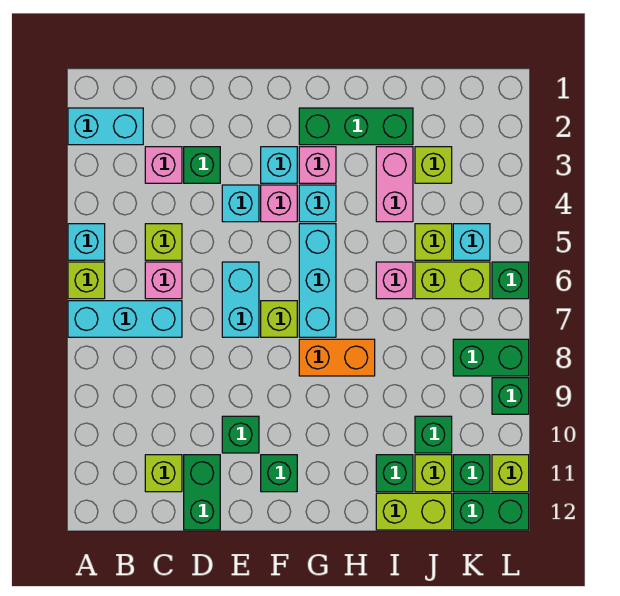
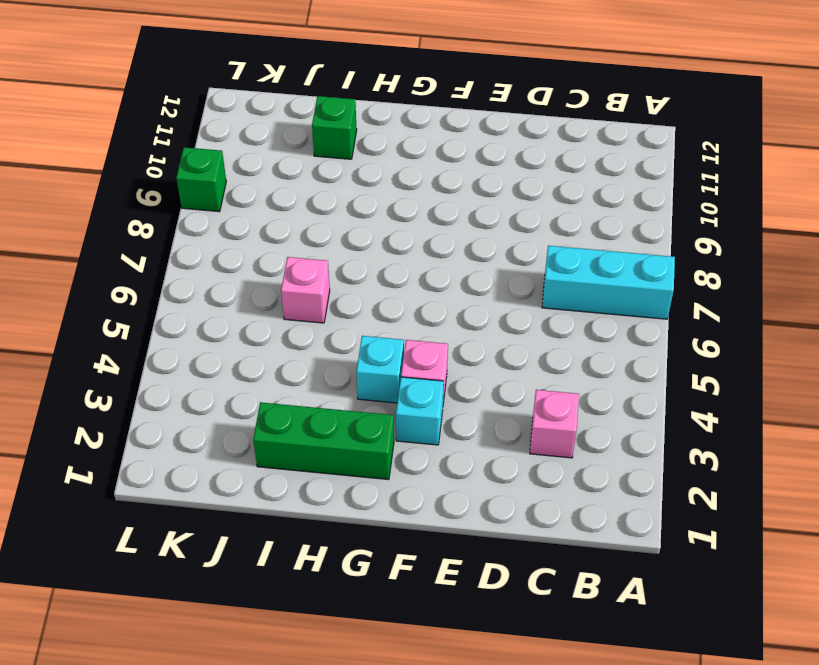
none -> cyan brick A2:B2 level 1
none -> cyan brick A5 level 1
none -> lime brick A6 level 1
none -> lime brick C5 level 1

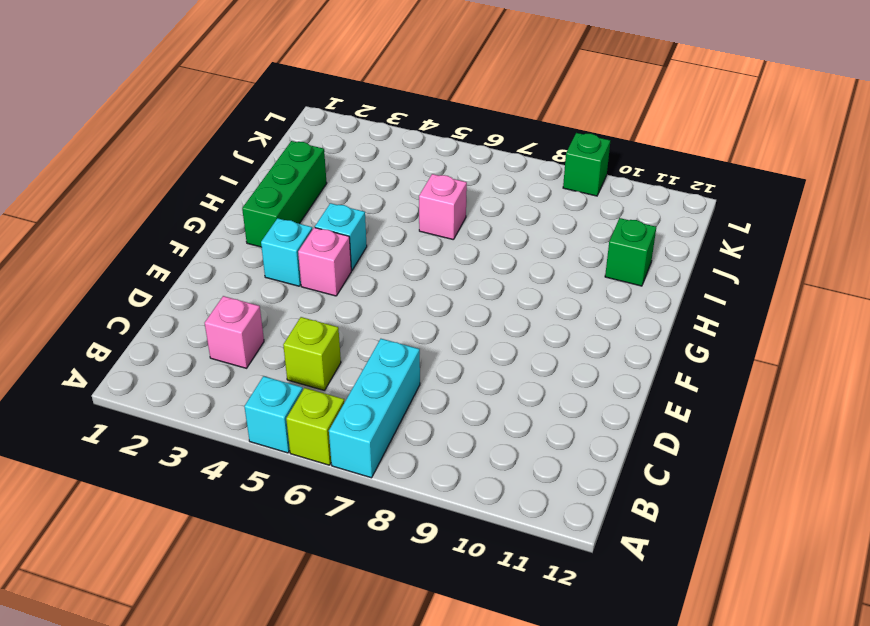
none -> cyan brick A2:B2 level 1
none -> pink brick C6 level 1
none -> lime brick C11 level 1
none -> green brick D3 level 1

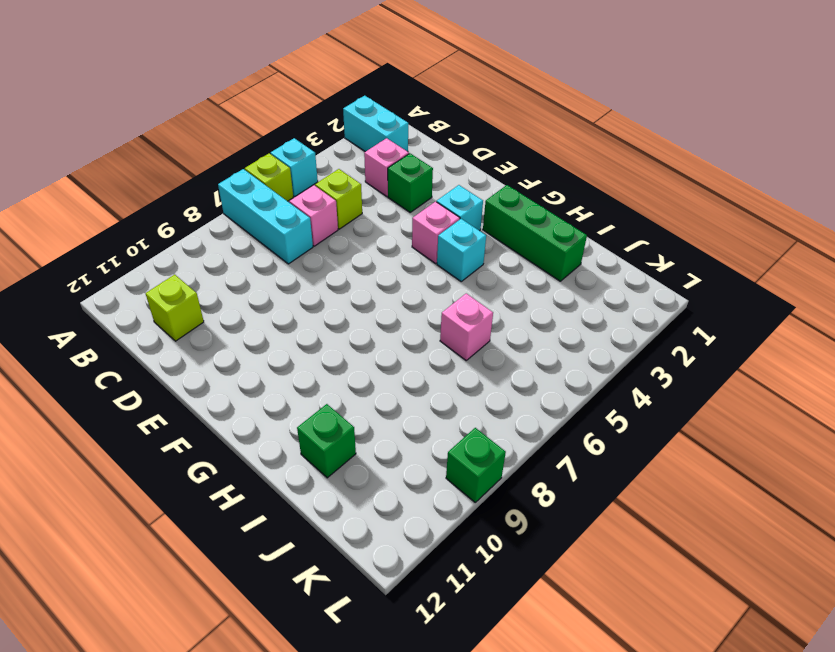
none -> green brick D11:D12 level 1
none -> cyan brick E4 level 1
none -> cyan brick E6:E7 level 1
none -> green brick E10 level 1

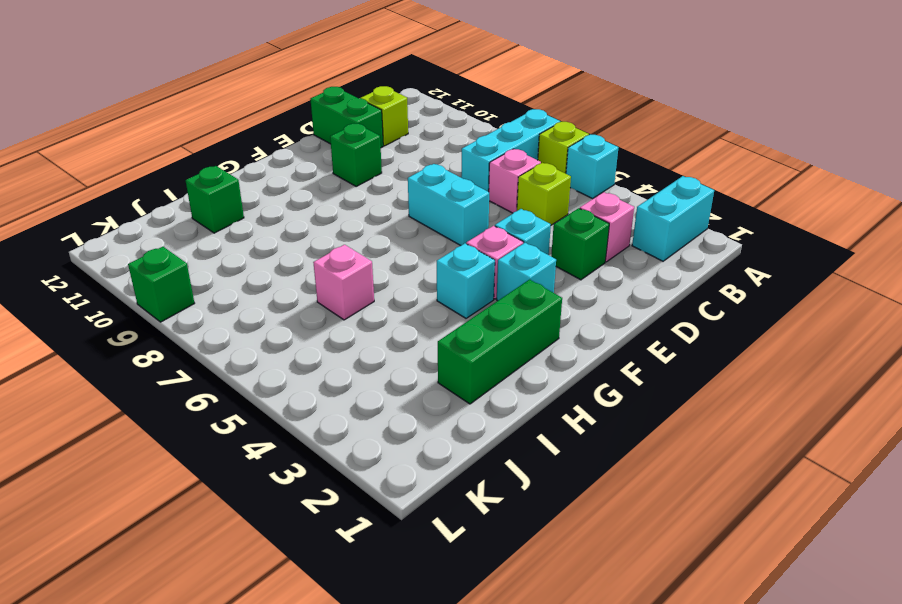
none -> lime brick F7 level 1
none -> green brick F11 level 1
none -> pink brick G3 level 1
none -> cyan brick G5:G7 level 1

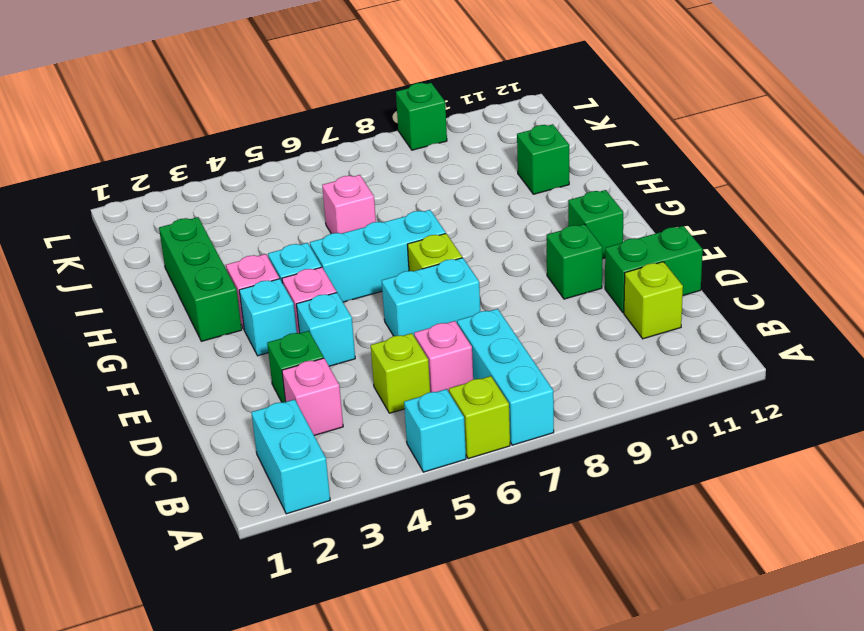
none -> orange brick G8:H8 level 1
none -> pink brick I3:I4 level 1
none -> lime brick I12:J12 level 1
none -> lime brick J3 level 1

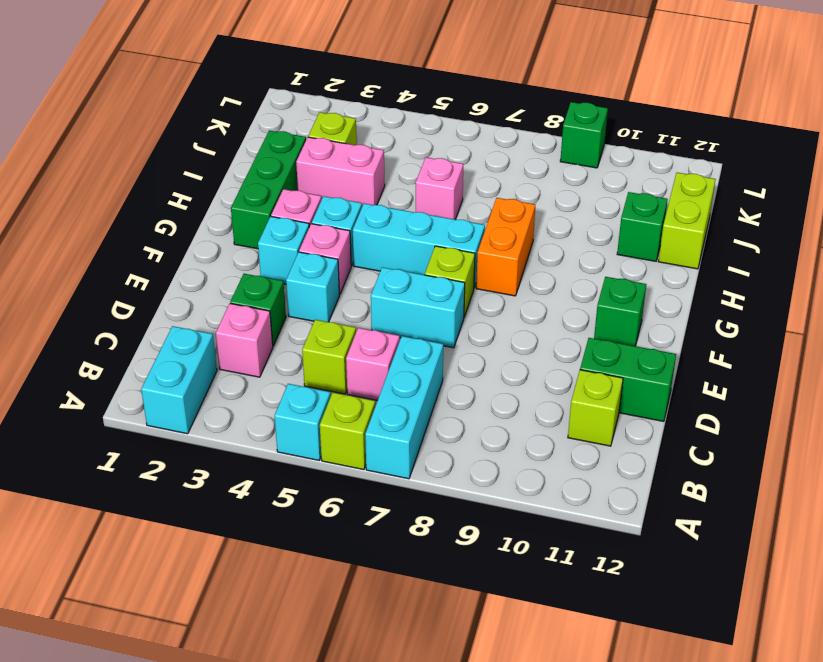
none -> green brick E10 level 1
none -> lime brick J5 level 1
none -> lime brick J6:K6 level 1
none -> green brick J10 level 1

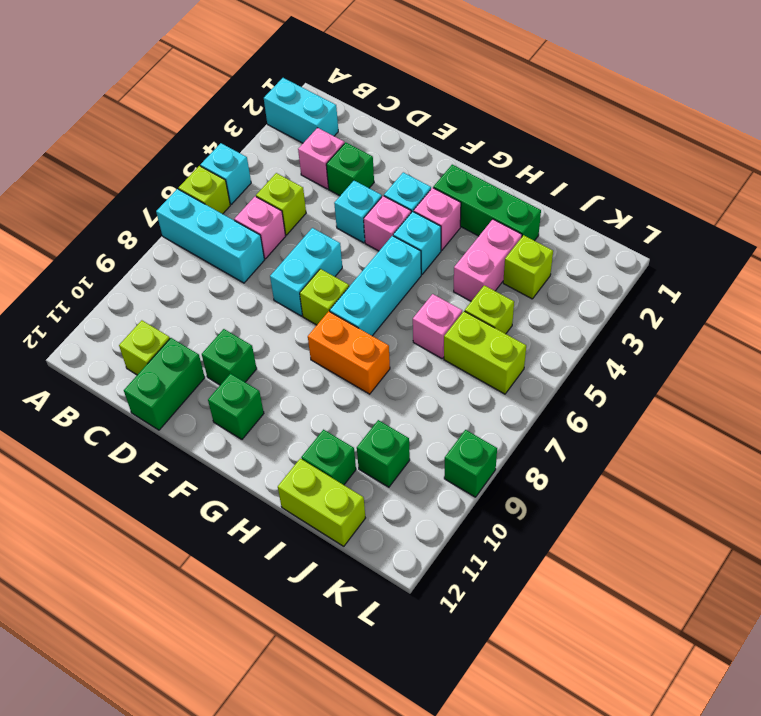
none -> lime brick J11 level 1
none -> cyan brick K5 level 1
none -> green brick K8:L8 level 1
none -> green brick K11 level 1

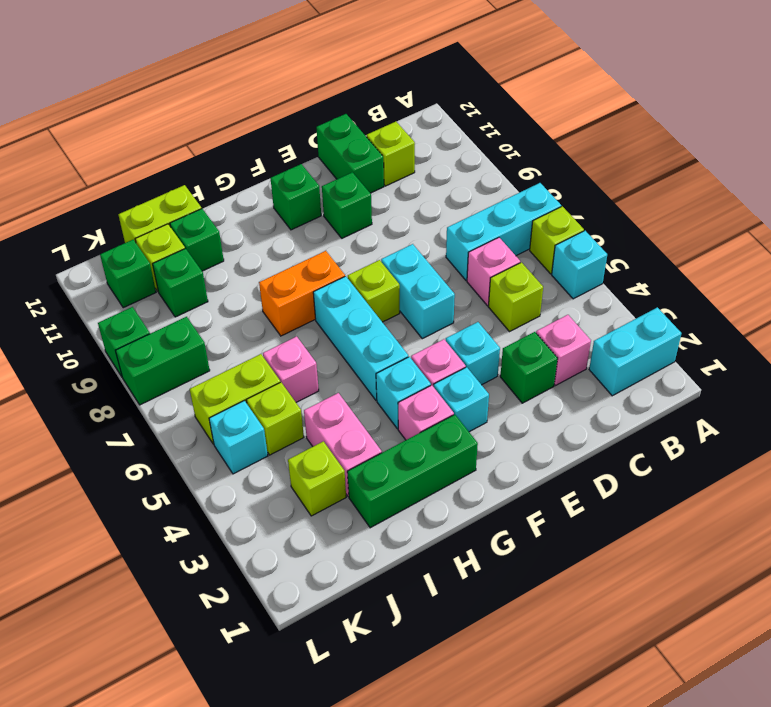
none -> green brick K12:L12 level 1
none -> green brick L6 level 1
none -> lime brick L11 level 1

